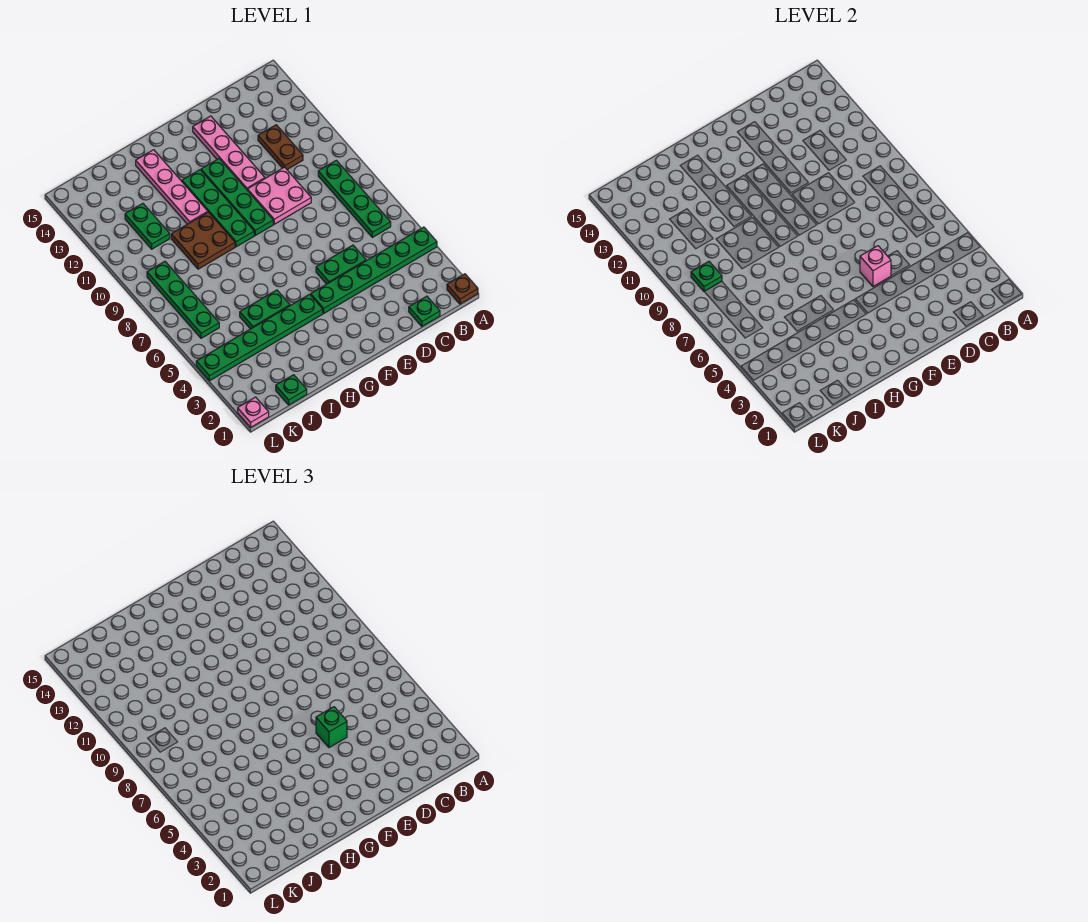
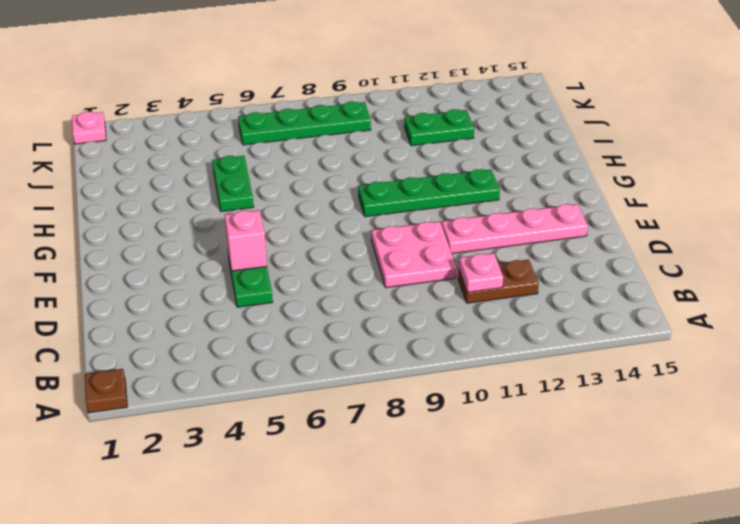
pink plate C11 level 2 -> none
none -> green plate A4:F4 level 1
none -> green plate B6:B9 level 1
none -> green plate C1 level 1

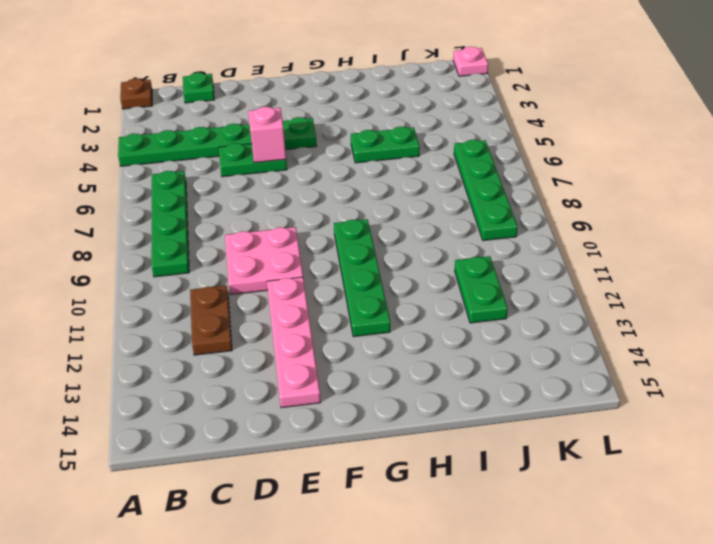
none -> green plate F9:F12 level 1
none -> green plate G4:L4 level 1
none -> brown plate H9:I10 level 1

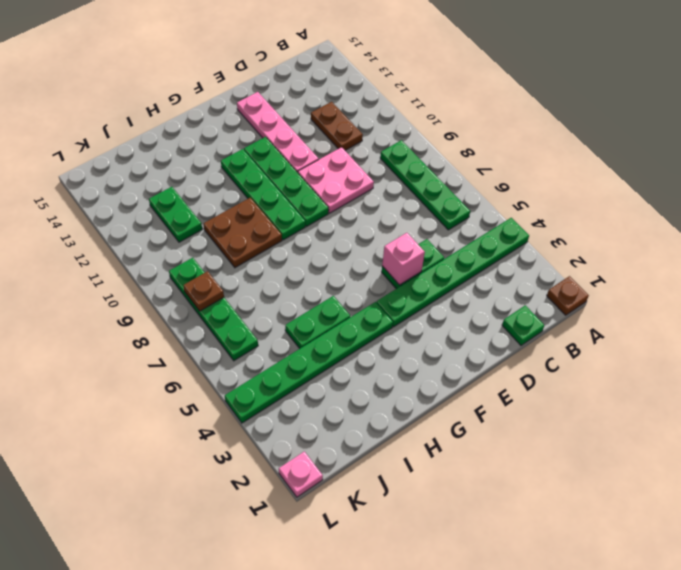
brown plate K8 level 2 -> none
none -> pink plate H11:H14 level 1
none -> green plate J1 level 1
none -> green plate K9 level 2

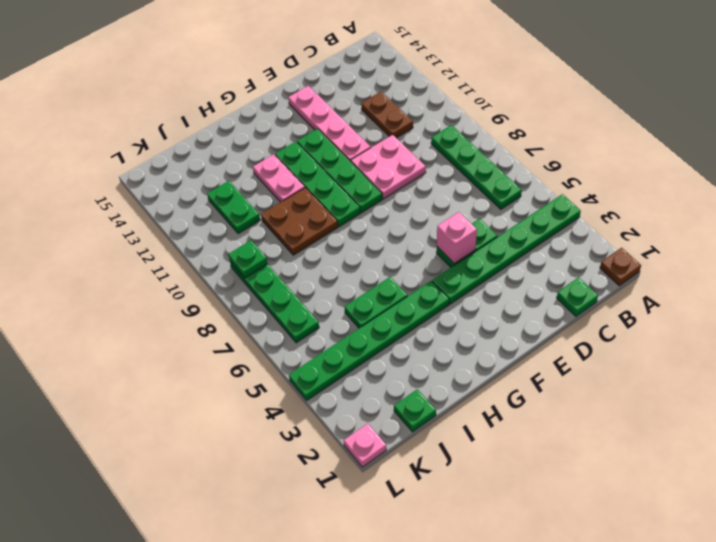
pink plate H11:H12 level 1 -> pink plate H11:H14 level 1
none -> green brick E5 level 3

